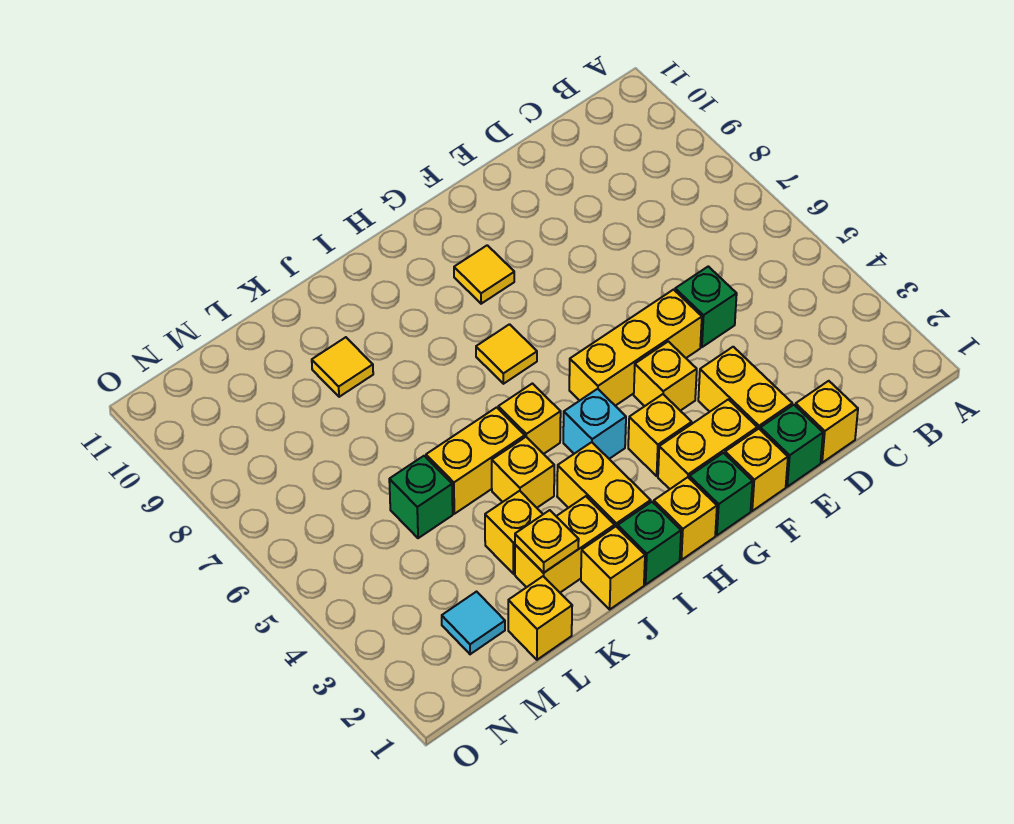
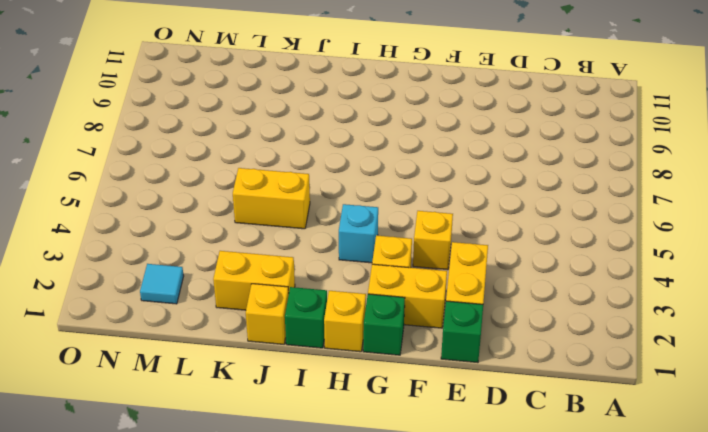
none -> yellow brick D1 level 1
none -> green brick D5 level 1
none -> yellow brick E5:G5 level 1

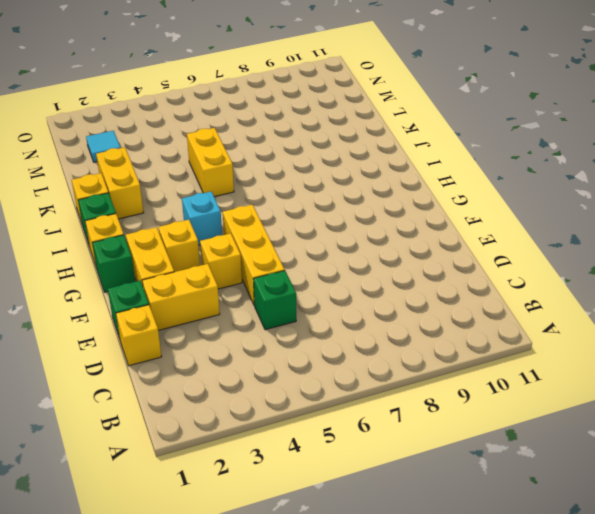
none -> yellow brick F1 level 1
none -> yellow tile G9 level 1
none -> yellow tile H7 level 1

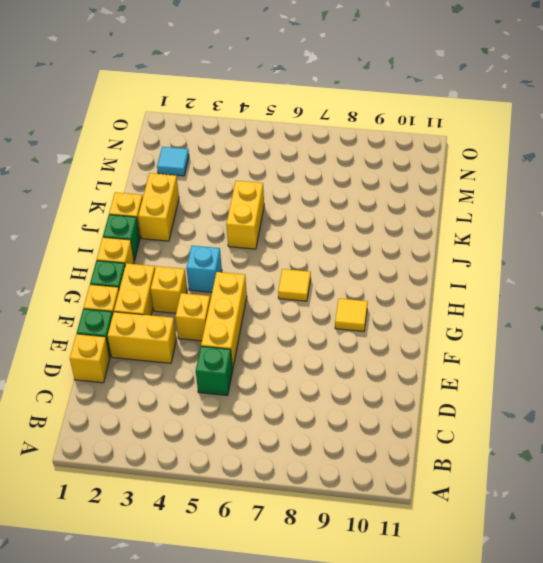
none -> yellow brick I2:I3 level 1
none -> yellow brick I5 level 1
none -> yellow brick J4 level 1

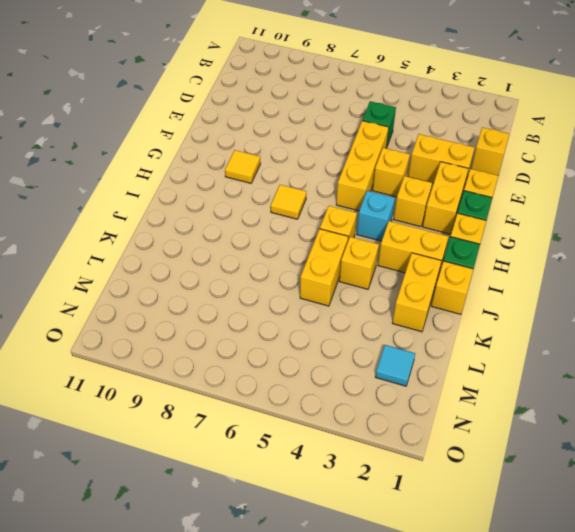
none -> green brick E1 level 1
none -> yellow brick K3 level 1
none -> yellow tile K9 level 1

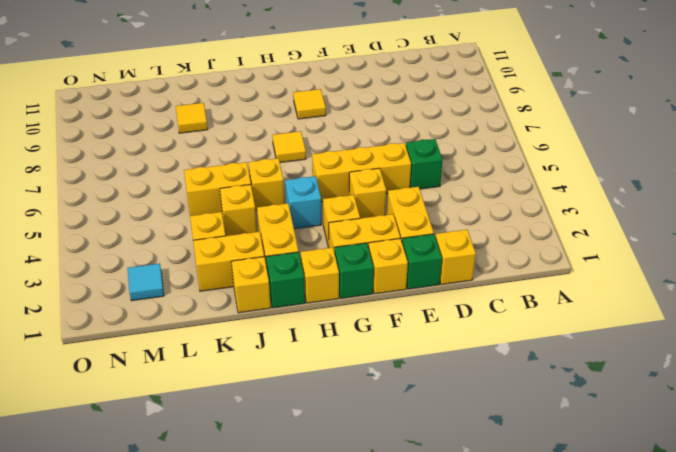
none -> yellow brick L1 level 1
none -> green brick L5 level 1
none -> yellow plate K2 level 2

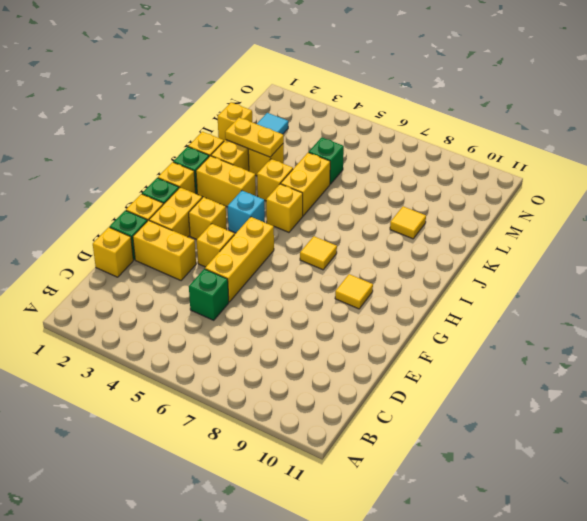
yellow plate K2:K3 level 2 -> yellow plate K2 level 2

